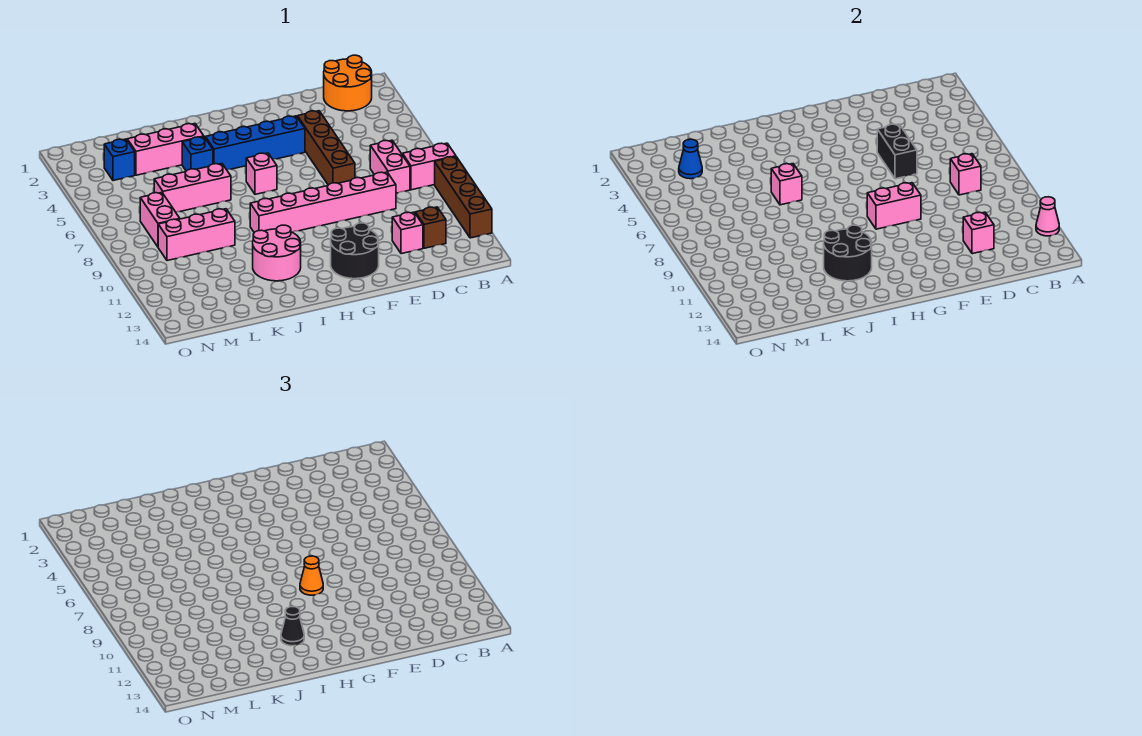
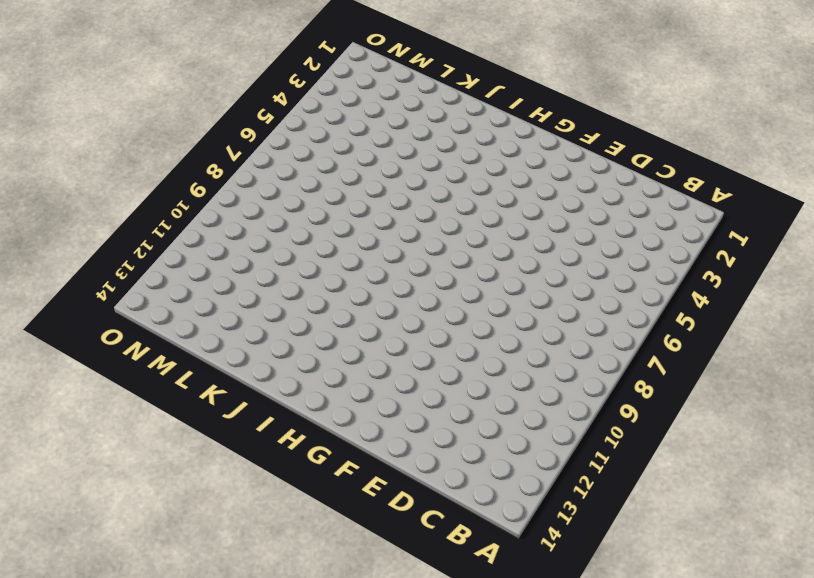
none -> pink brick A8:B8 level 1
none -> brown brick A9:A12 level 1
none -> orange round brick B1:C2 level 1

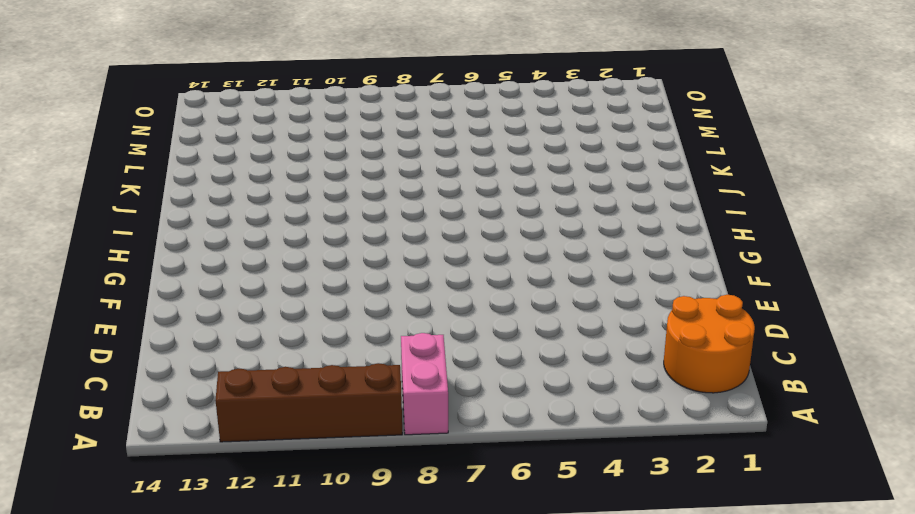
none -> pink brick C7:C8 level 1
none -> brown brick C12 level 1
none -> pink brick D9:I9 level 1

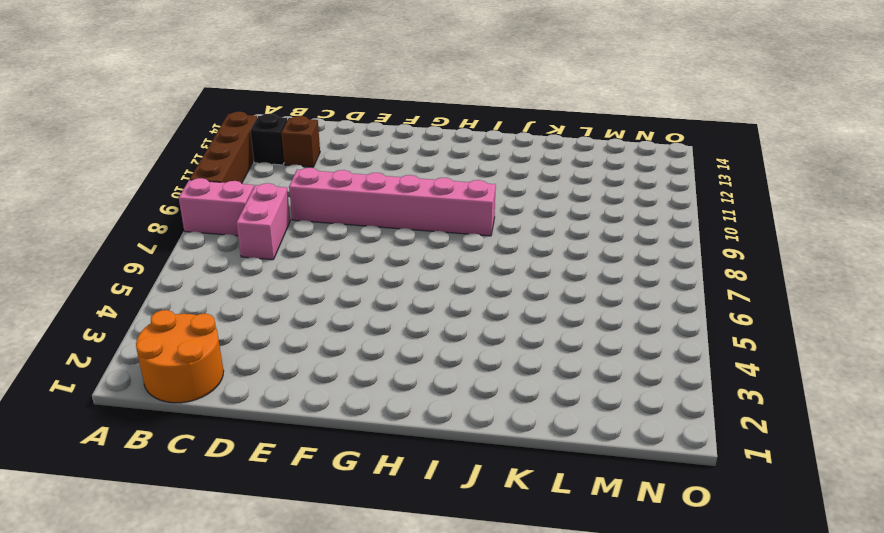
black brick B12 level 1 -> none
none -> pink brick D12 level 1
none -> brown brick E4:E7 level 1
none -> blue brick F4:I4 level 1

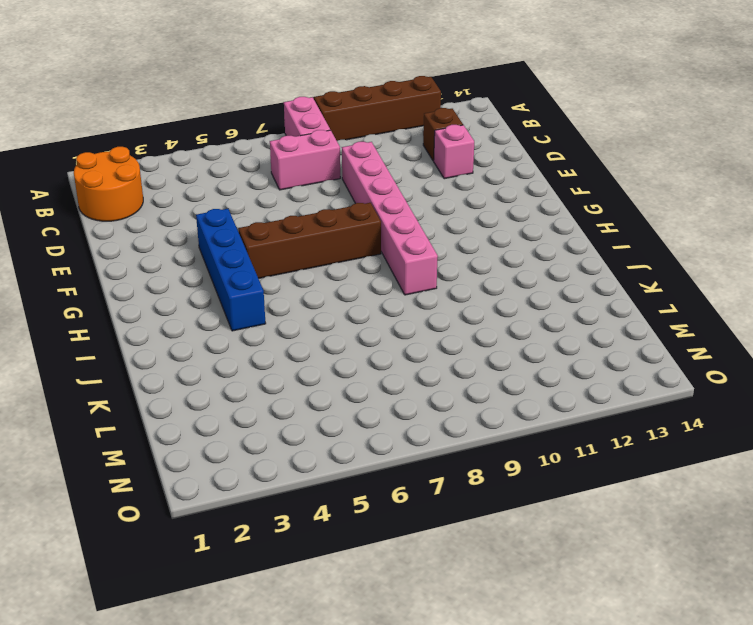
brown brick G5:G8 level 1 -> brown brick E4:E7 level 1
none -> black round brick F12:G13 level 1
none -> pink brick H6 level 1
none -> pink round brick I11:J12 level 1

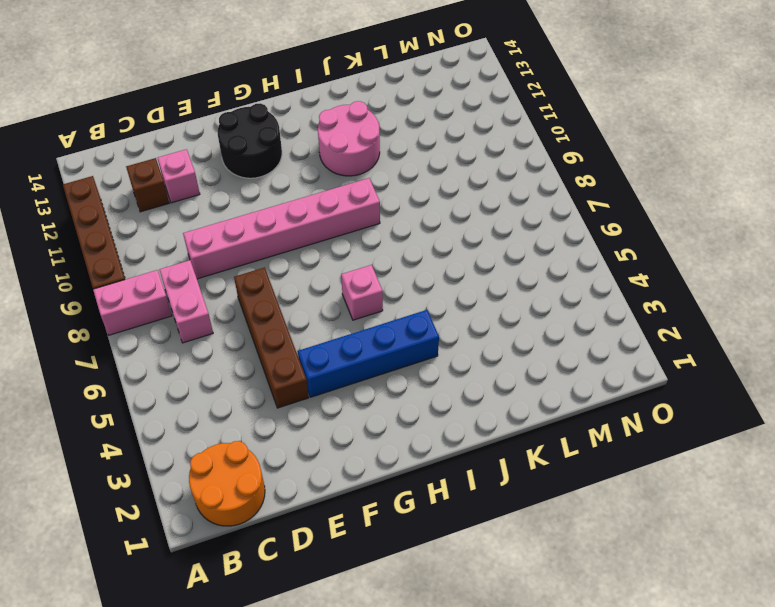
none -> pink brick J3:L3 level 1
none -> blue brick J4 level 1
none -> pink brick J6:L6 level 1

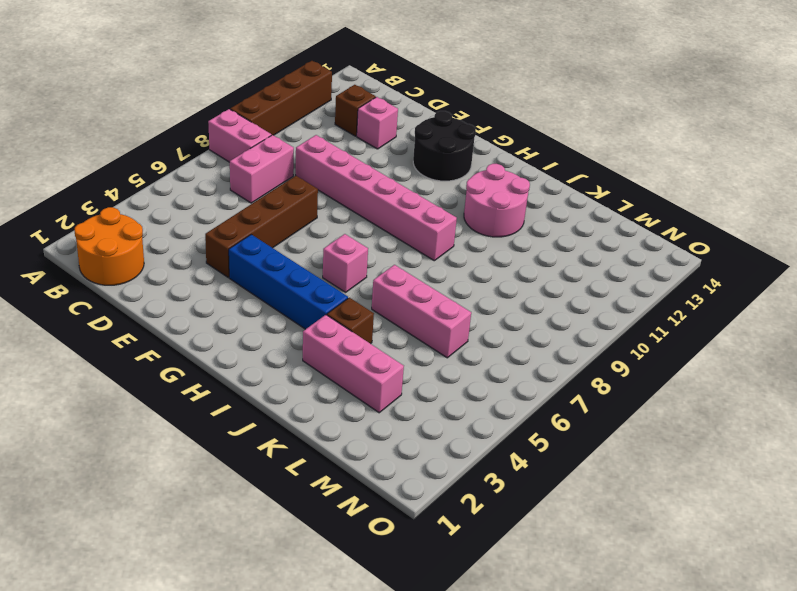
brown brick J4 level 1 -> blue brick J4 level 1
none -> pink brick K9:M9 level 1
none -> blue brick M3 level 1
none -> pink brick M7:M8 level 1

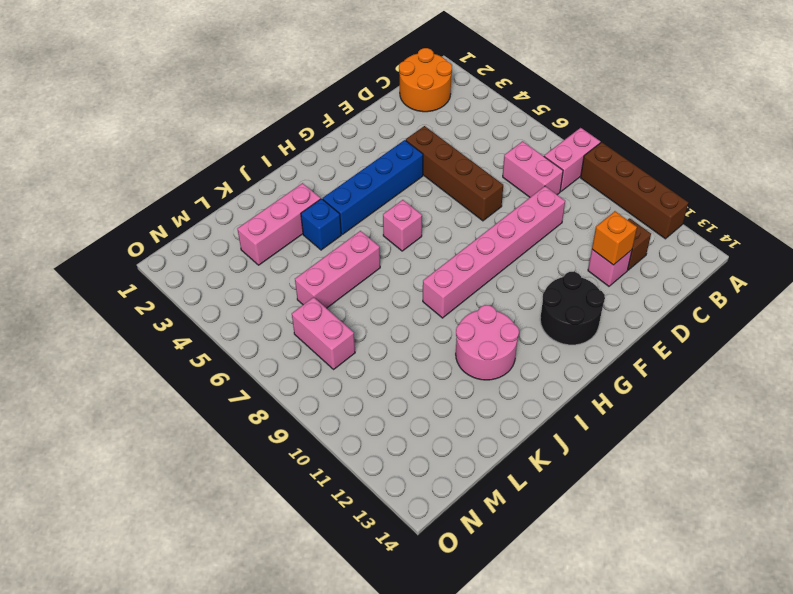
orange brick D12 level 2 -> pink brick D12 level 2
none -> pink brick K9:M9 level 1
none -> blue brick M3 level 1
none -> pink cone A12 level 2

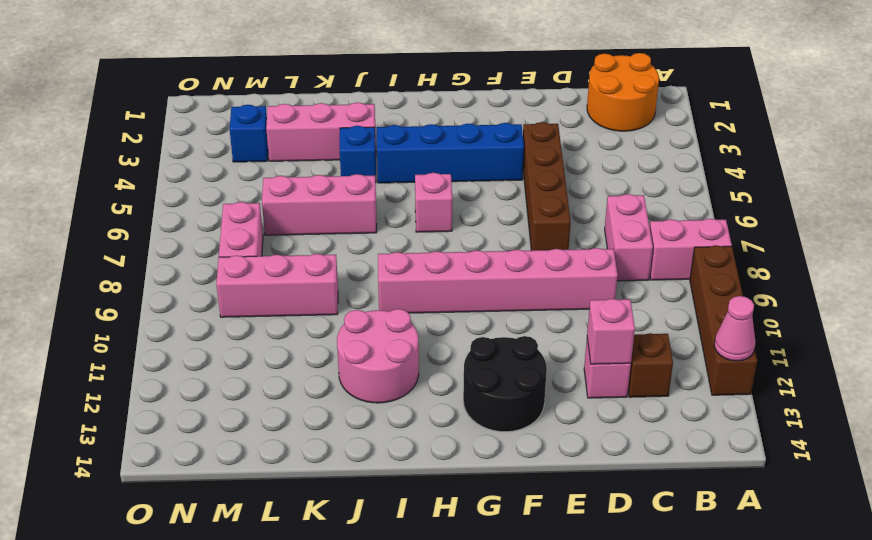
none -> pink brick C8 level 2
none -> black brick E5:E6 level 2
none -> pink brick F9:G9 level 2

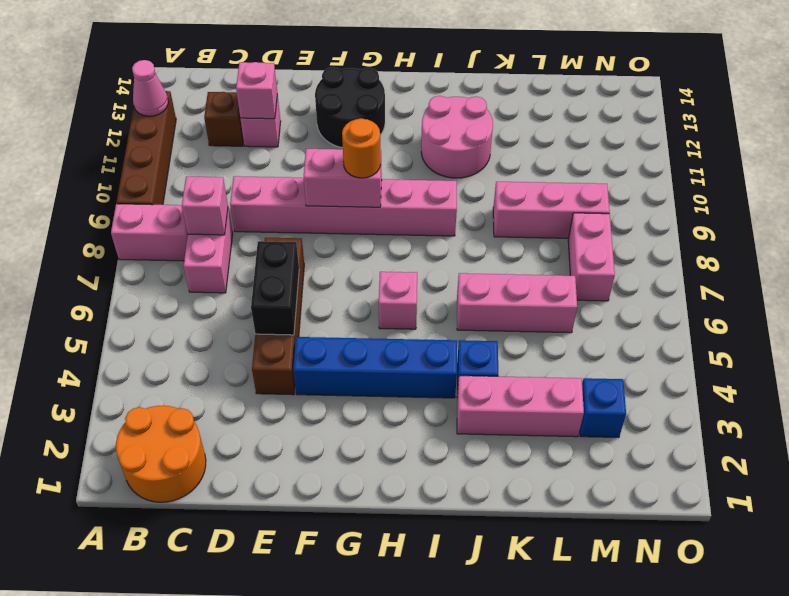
orange round brick G9 level 3 -> orange cone G9 level 3
none -> black round brick I11:J12 level 2
none -> pink brick J6 level 2
none -> blue cone M3 level 2

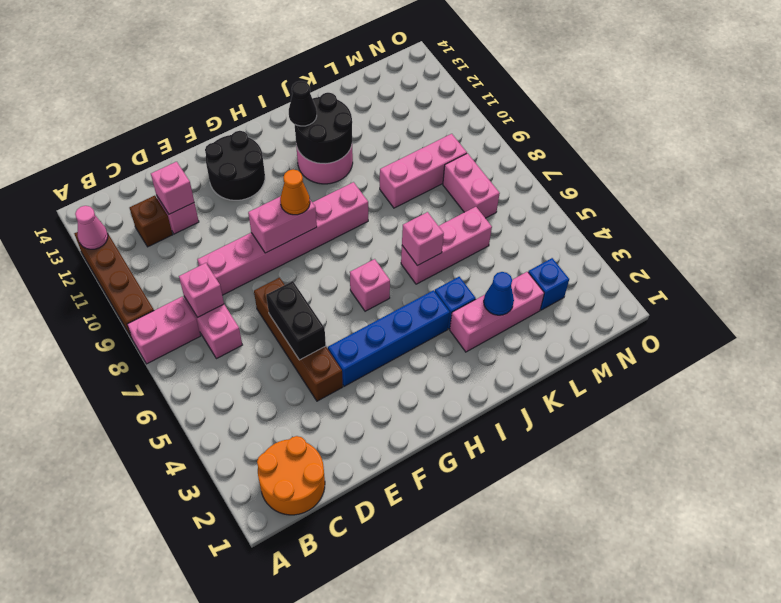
blue cone K3 level 2 -> blue cone M3 level 2

